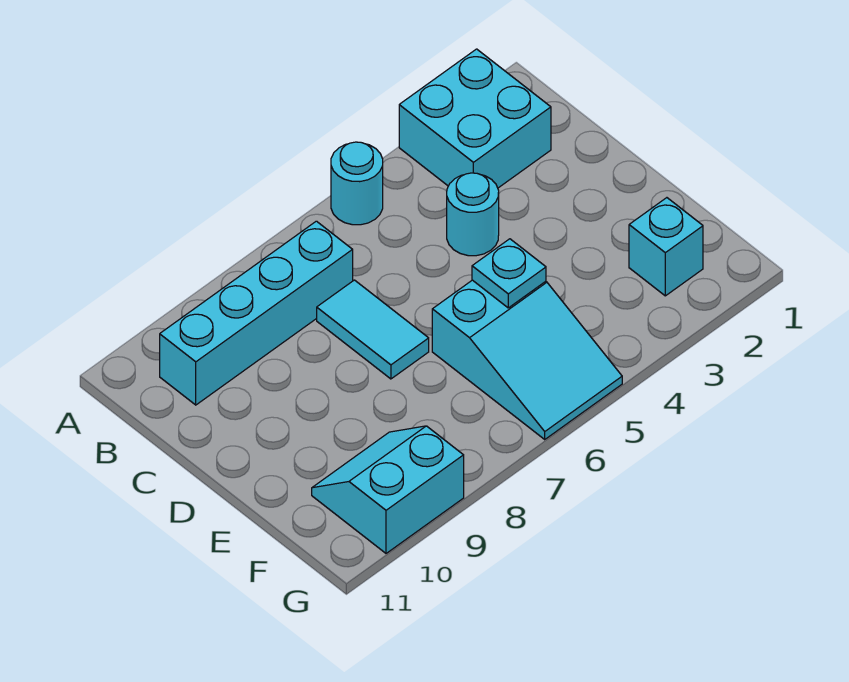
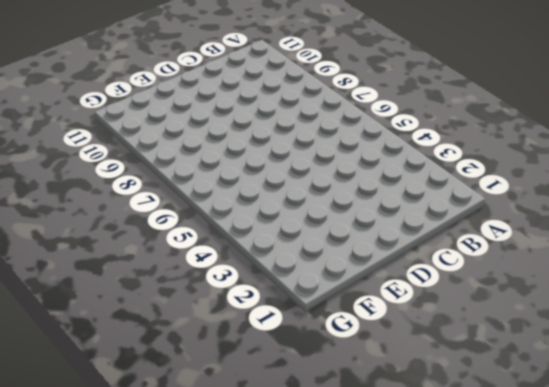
none -> cyan brick A2:B3 level 1
none -> cyan round brick A5 level 1

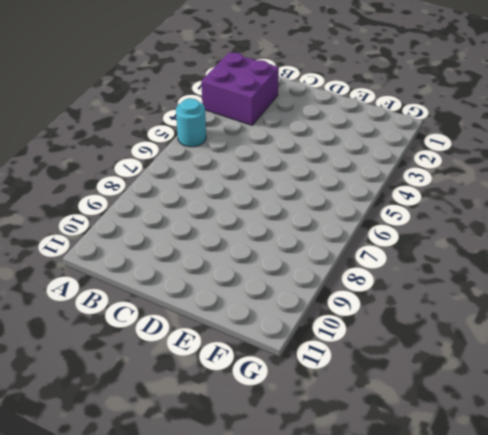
purple brick A2:B3 level 1 -> cyan brick A2:B3 level 1
none -> cyan brick B7:B10 level 1
none -> cyan round brick C4 level 1

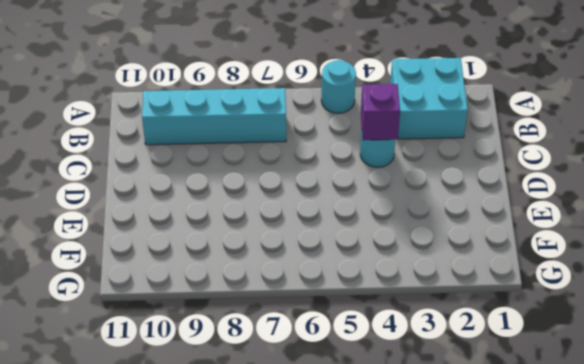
purple brick C4 level 2 -> none
none -> cyan tile C7:D7 level 1
none -> cyan slope E5:G6 level 1 top E

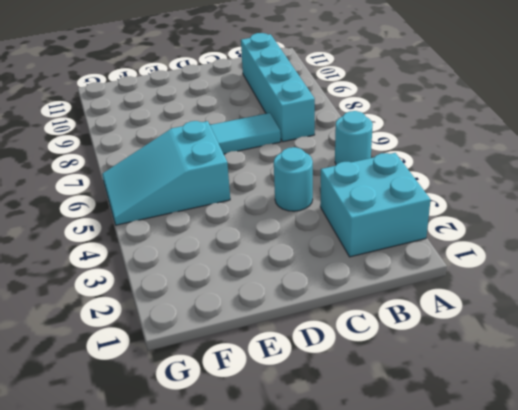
none -> cyan brick F2 level 1
none -> cyan slope F9:G10 level 1 top G

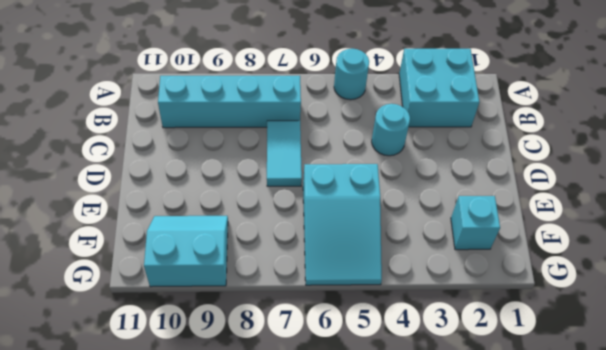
none -> cyan plate E5 level 2

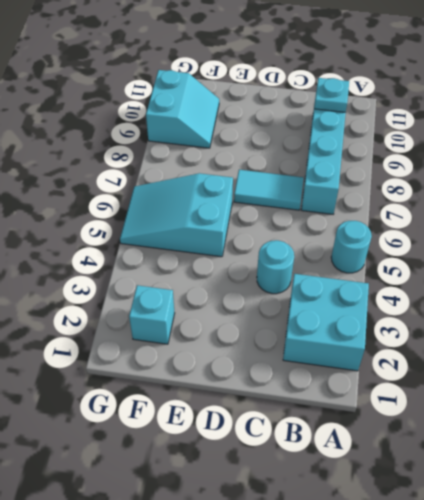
cyan plate B10 level 2 -> cyan plate E5 level 2

